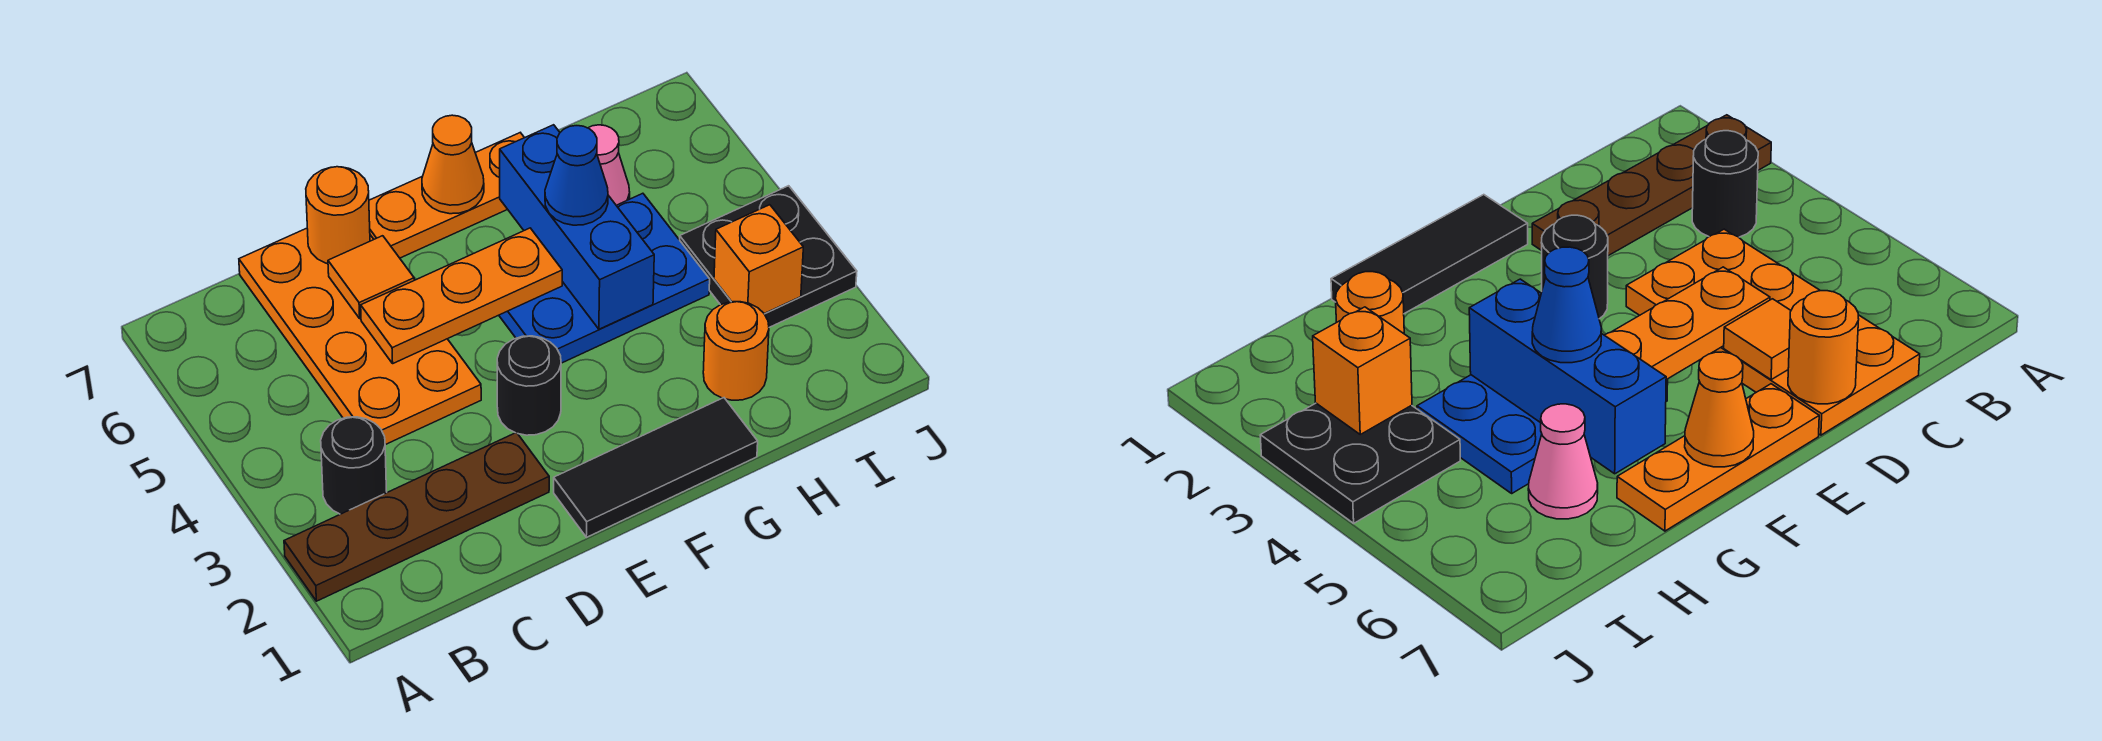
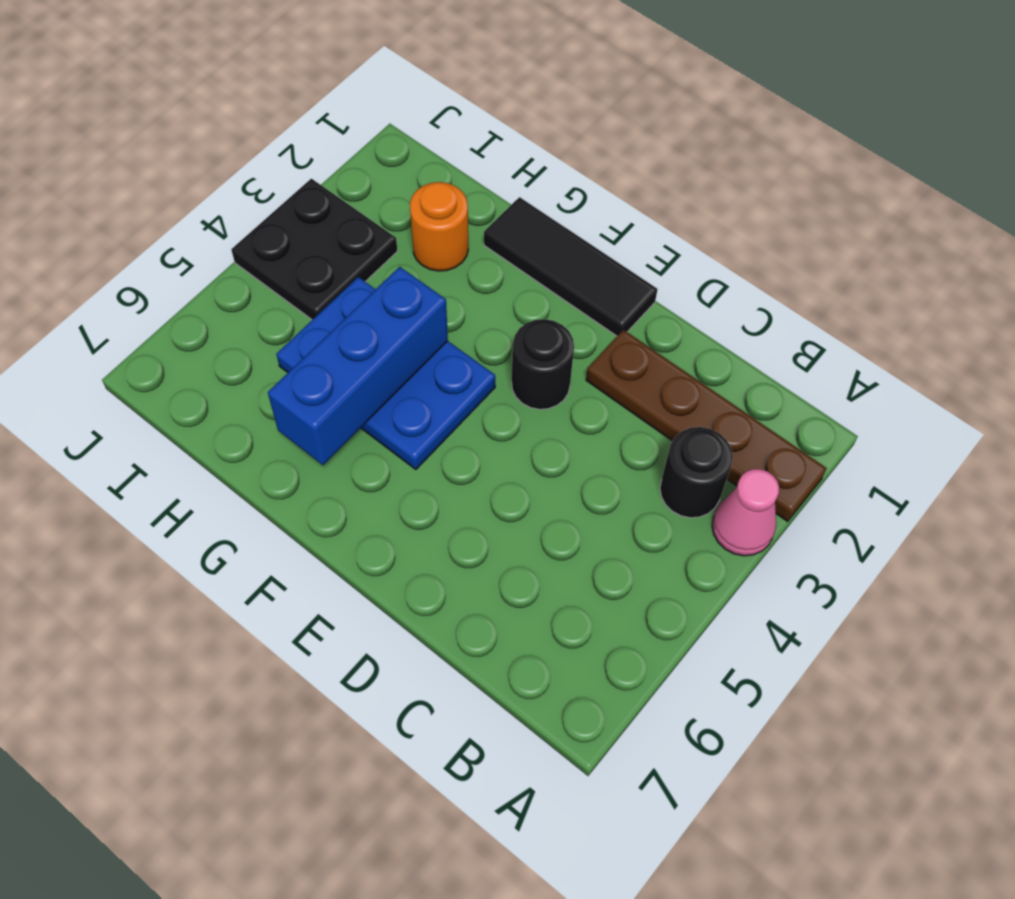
pink cone A3 level 1 -> pink cone H6 level 1
none -> orange plate C4:D7 level 1
none -> orange plate E7:G7 level 1
none -> orange plate D5:F5 level 2

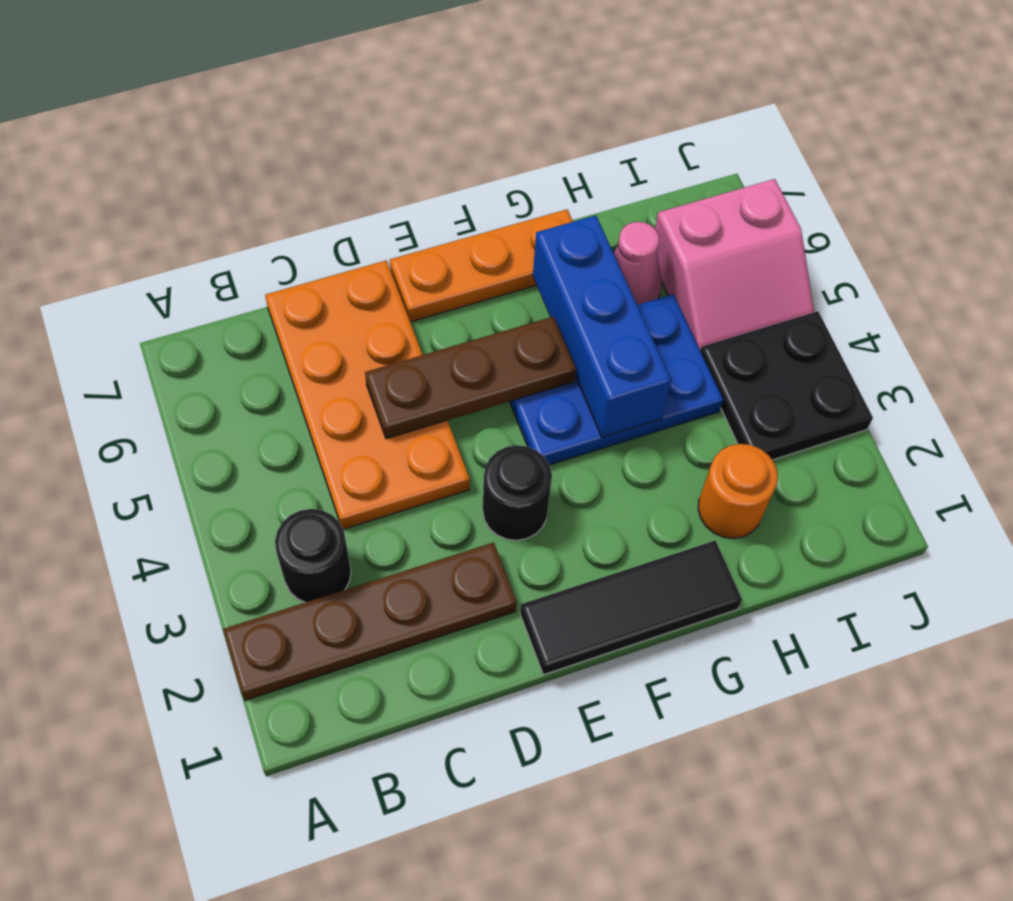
brown plate D5:F5 level 2 -> orange plate D5:F5 level 2
pink slope I5:J6 level 1 top 6 -> none
none -> orange tile D6 level 2
none -> orange round brick D7 level 2
none -> orange cone F7 level 2

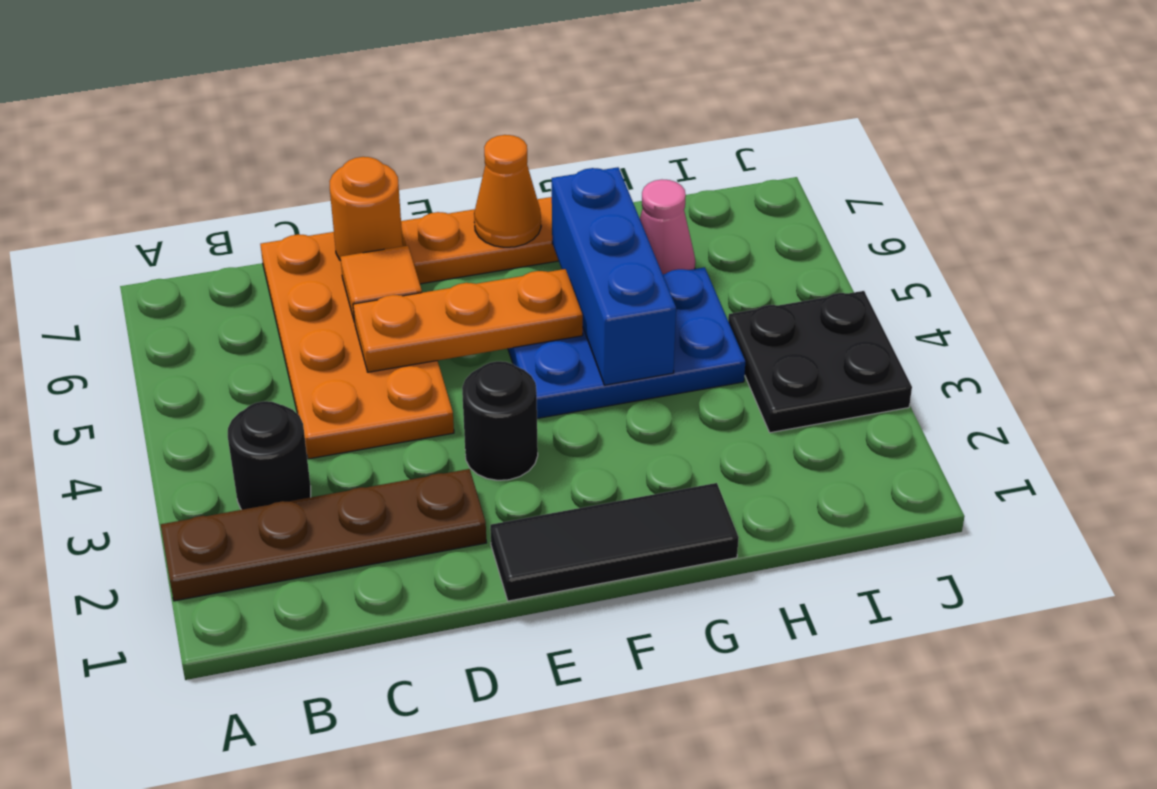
none -> orange round brick H2 level 1
none -> orange brick I3 level 2
none -> blue cone G5 level 3

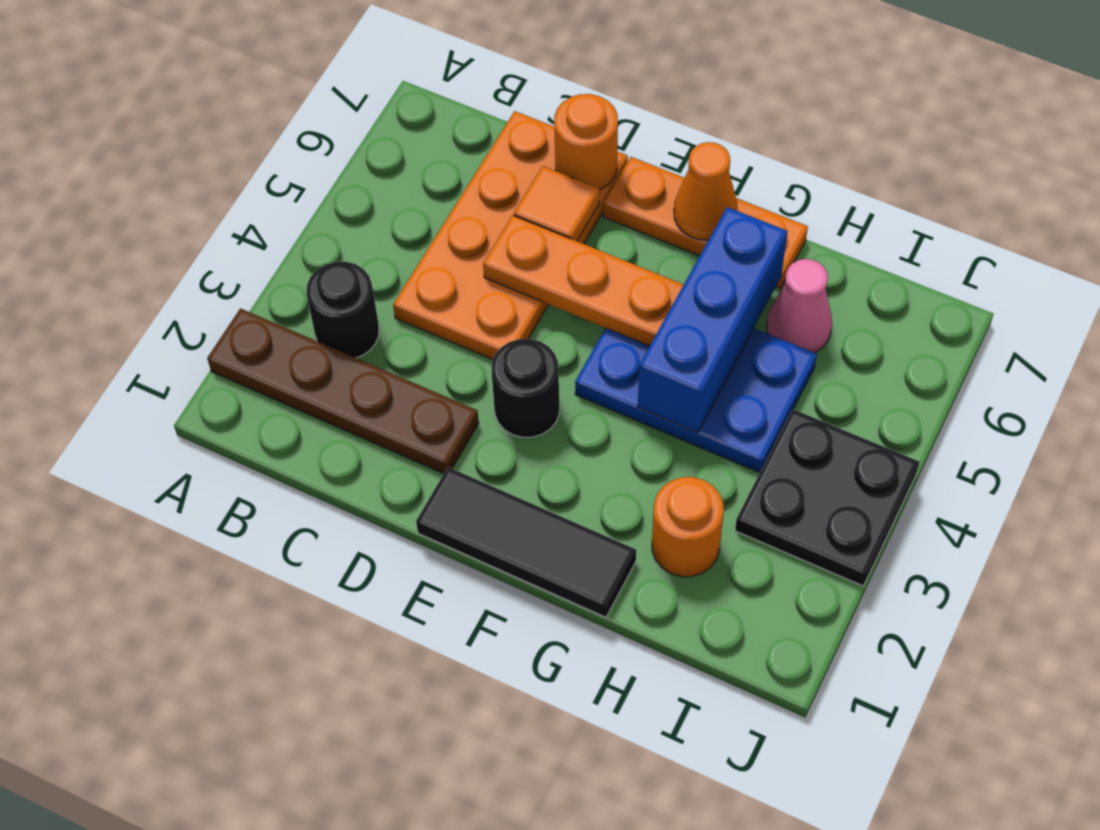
none -> orange brick I3 level 2
none -> blue cone G5 level 3

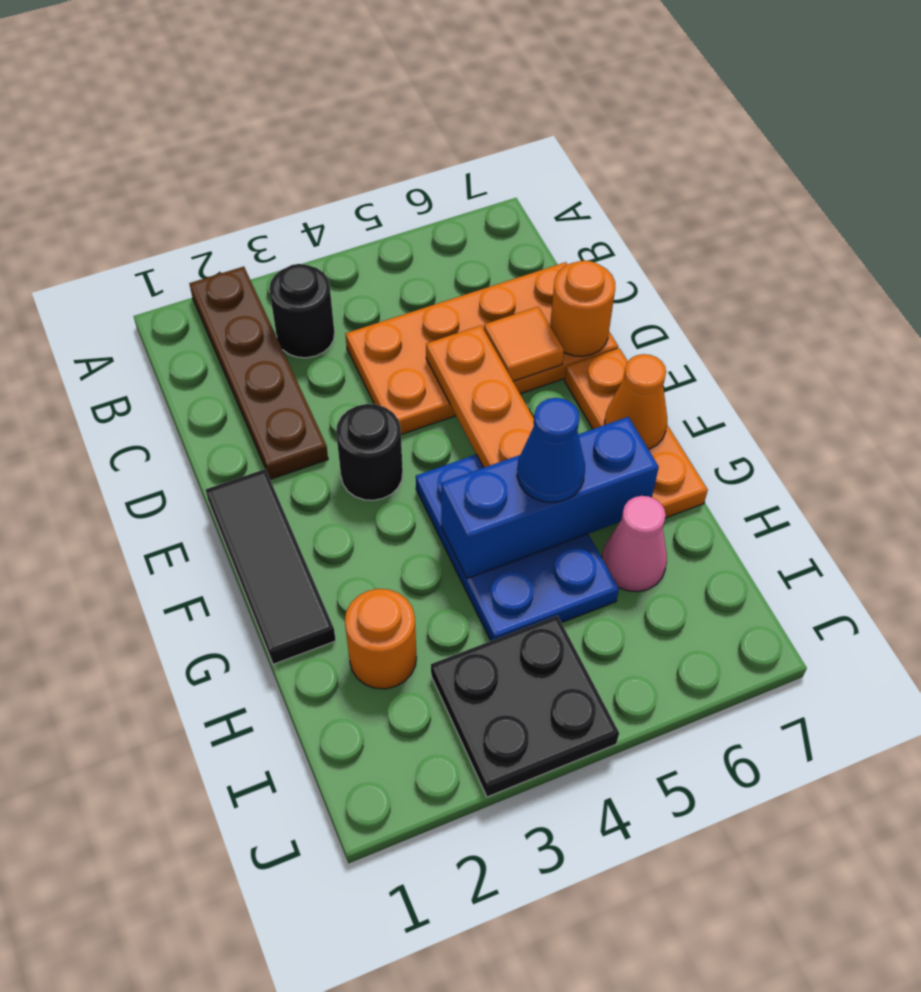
none -> orange brick I3 level 2

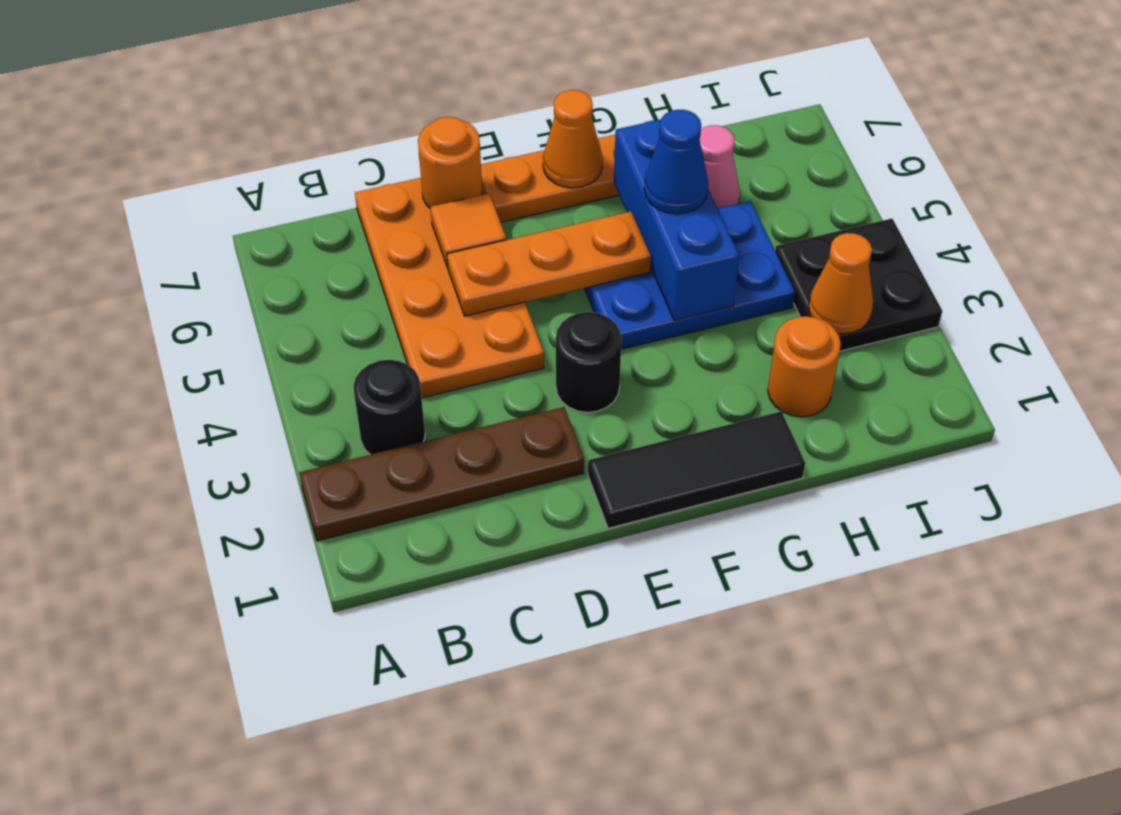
orange cone I3 level 2 -> orange brick I3 level 2

